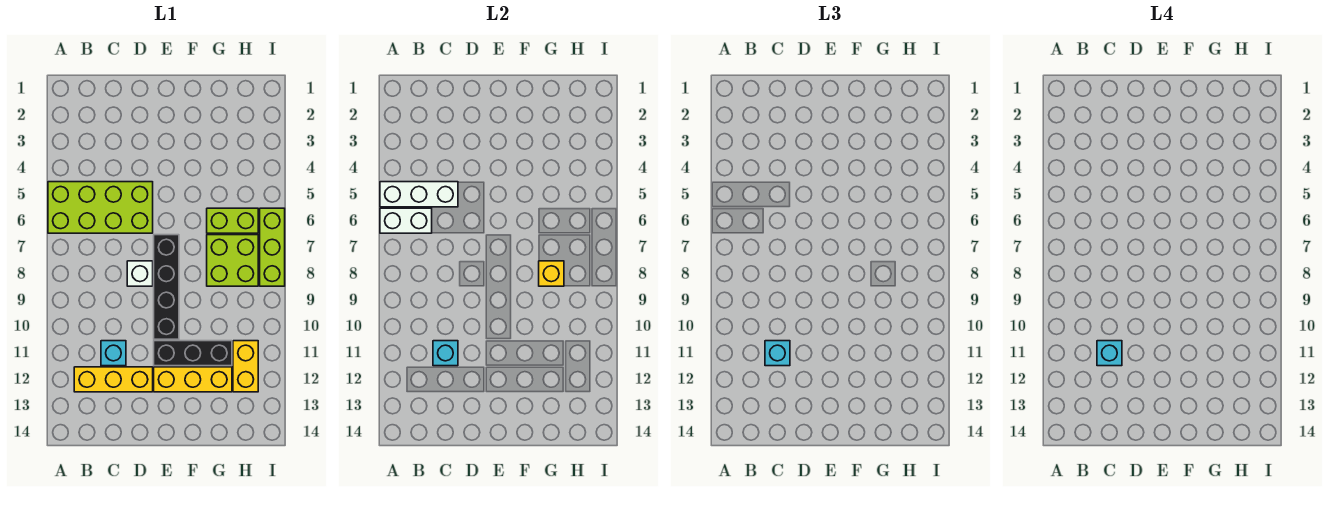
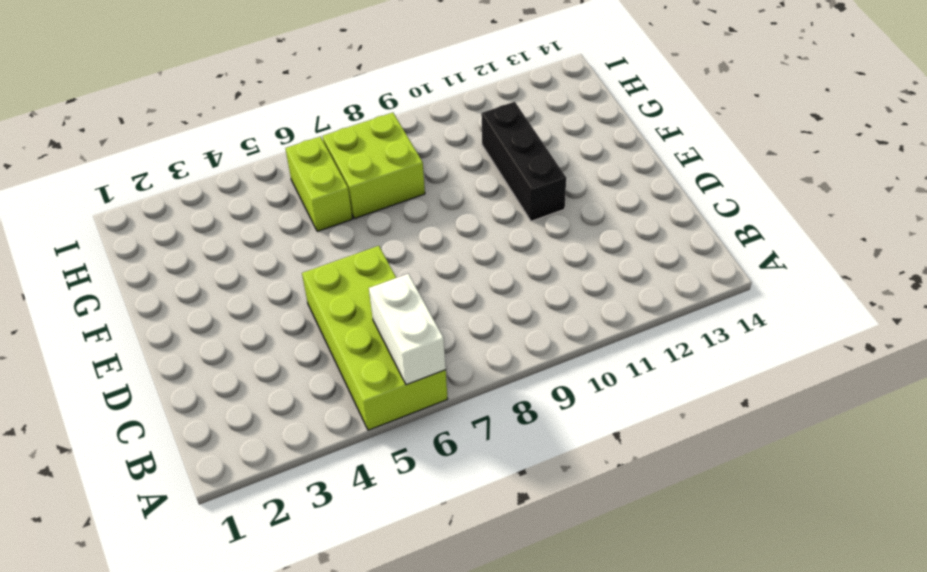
none -> yellow brick B12:D12 level 1
none -> cyan brick C11 level 1
none -> white brick D8 level 1

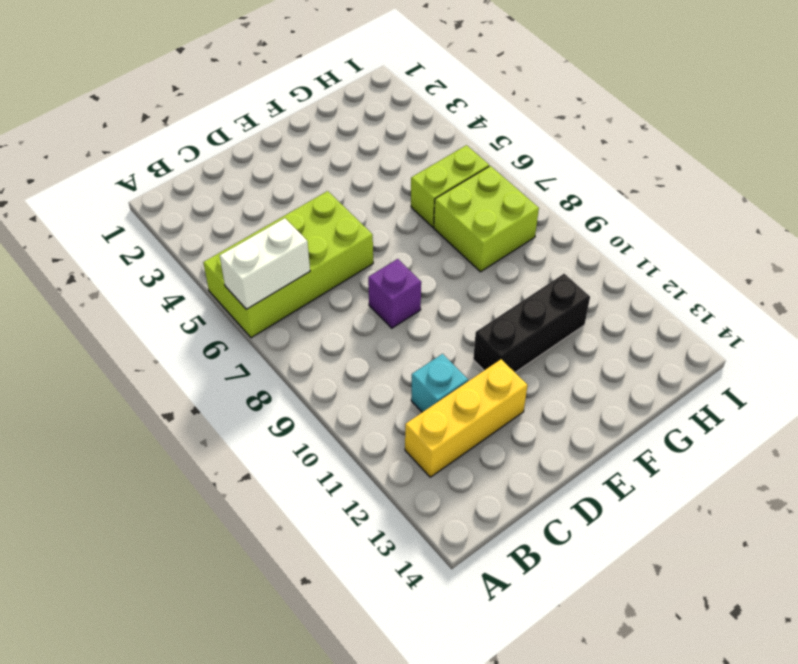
purple brick D8 level 1 -> white brick D8 level 1
none -> black brick E7:E10 level 1
none -> yellow brick E12:G12 level 1
none -> yellow brick H11:H12 level 1

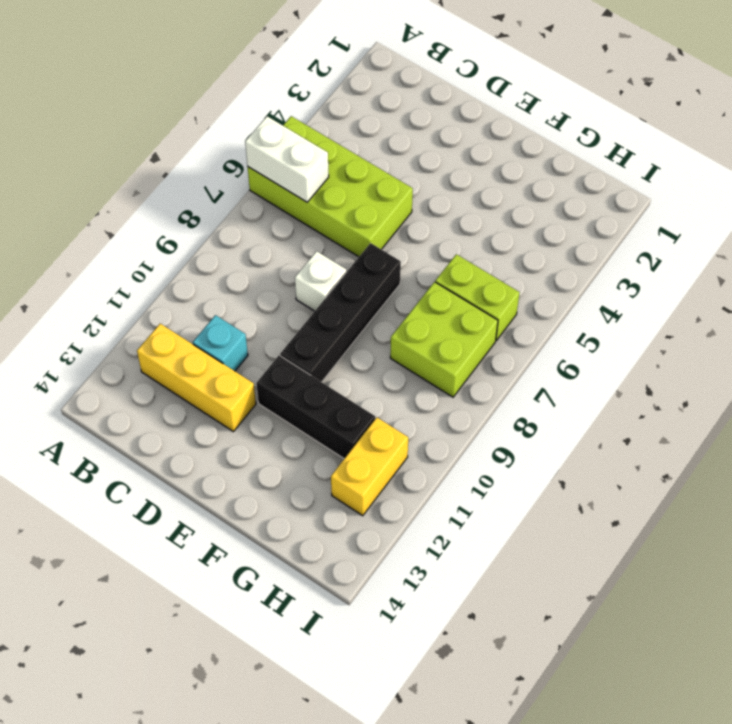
none -> yellow brick E12:G12 level 1
none -> lime brick I6:I8 level 1
none -> white brick A5:C5 level 2

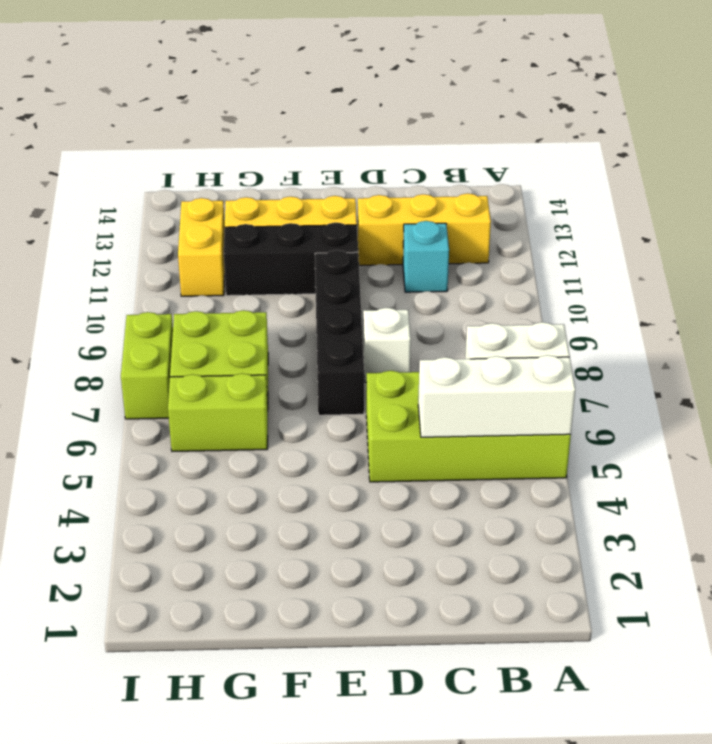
lime brick I7:I8 level 1 -> lime brick I6:I8 level 1
none -> cyan brick C11 level 2
none -> yellow brick G8 level 2
none -> cyan brick C11 level 3

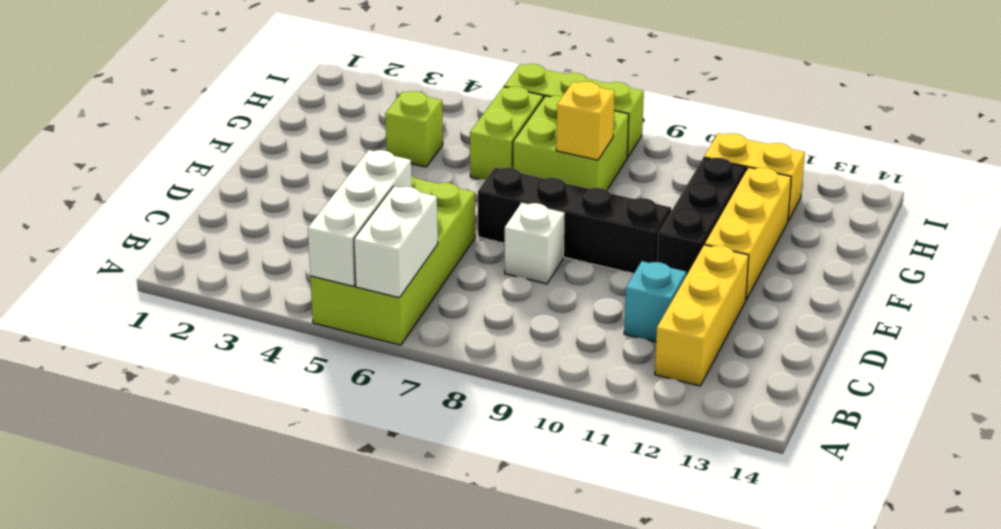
lime brick G4 level 1 -> none
none -> cyan brick C11 level 2
none -> cyan brick C11 level 3
none -> cyan brick C11 level 4

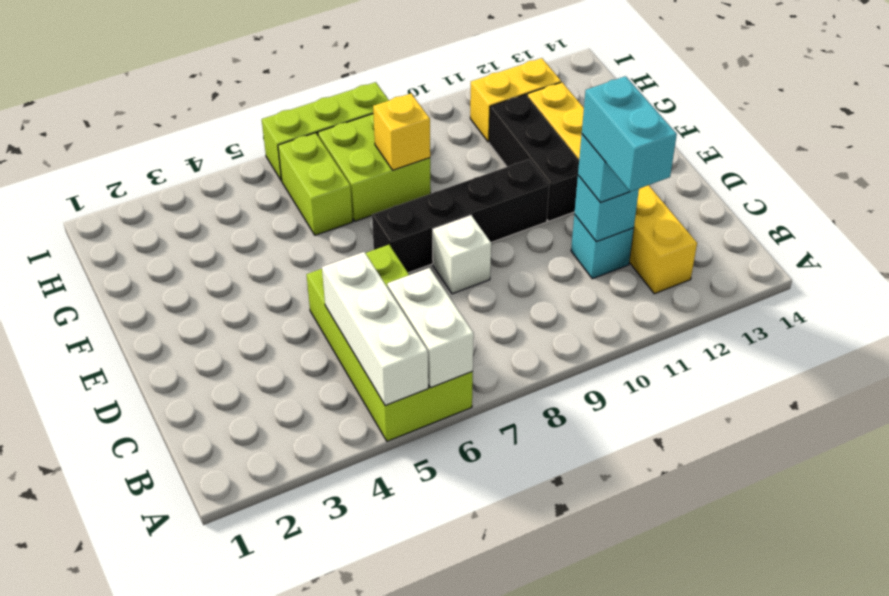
cyan brick B11:C11 level 4 -> cyan brick C11 level 4

